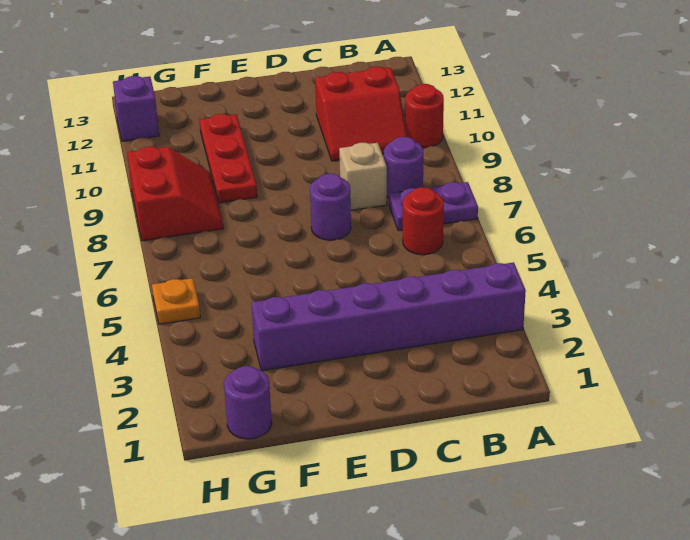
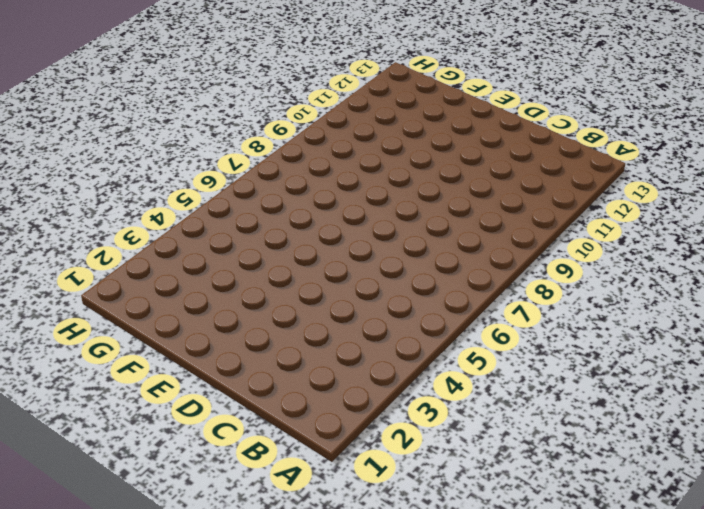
none -> purple brick A3:F3 level 1
none -> purple plate A7:B7 level 1
none -> red round brick A10 level 1

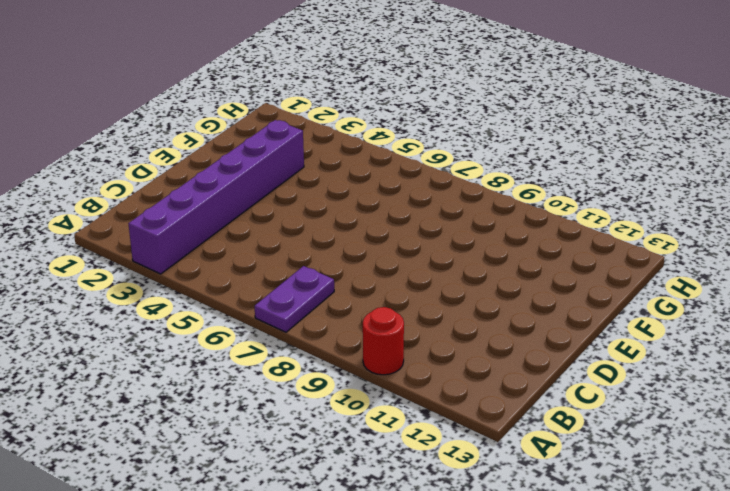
none -> red round brick B6 level 1
none -> purple round brick B8 level 1
none -> red slope B10:C11 level 1 top 11

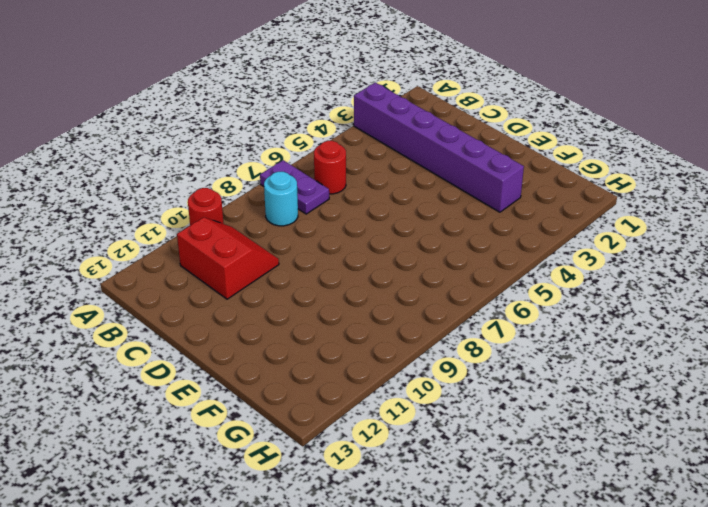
cyan round brick B8 level 1 -> purple round brick B8 level 1
none -> tan brick C8 level 1
none -> purple round brick D7 level 1
none -> red plate F9:F11 level 1

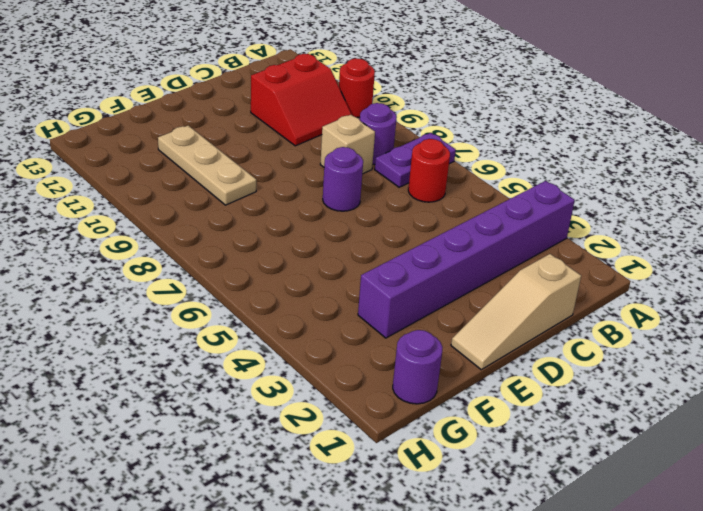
tan slope C1:E1 level 1 top C -> none
tan plate F9:F11 level 1 -> red plate F9:F11 level 1
none -> red slope G8:H9 level 1 top H
none -> orange plate H5 level 1
none -> purple brick H12 level 1

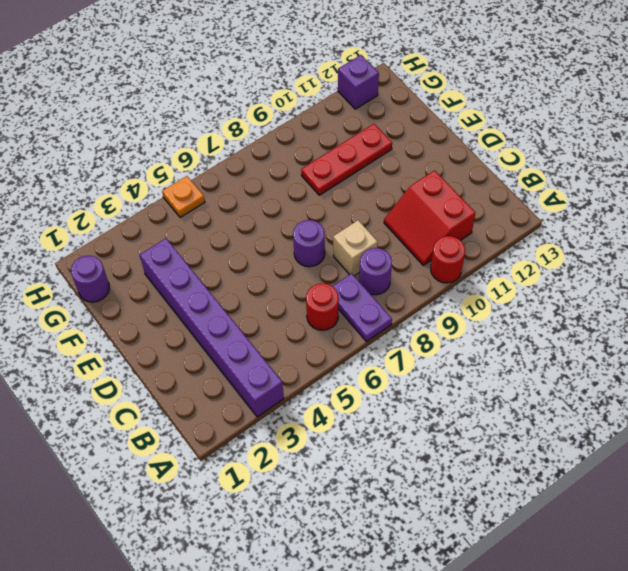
none -> red slope G8:H9 level 1 top H

